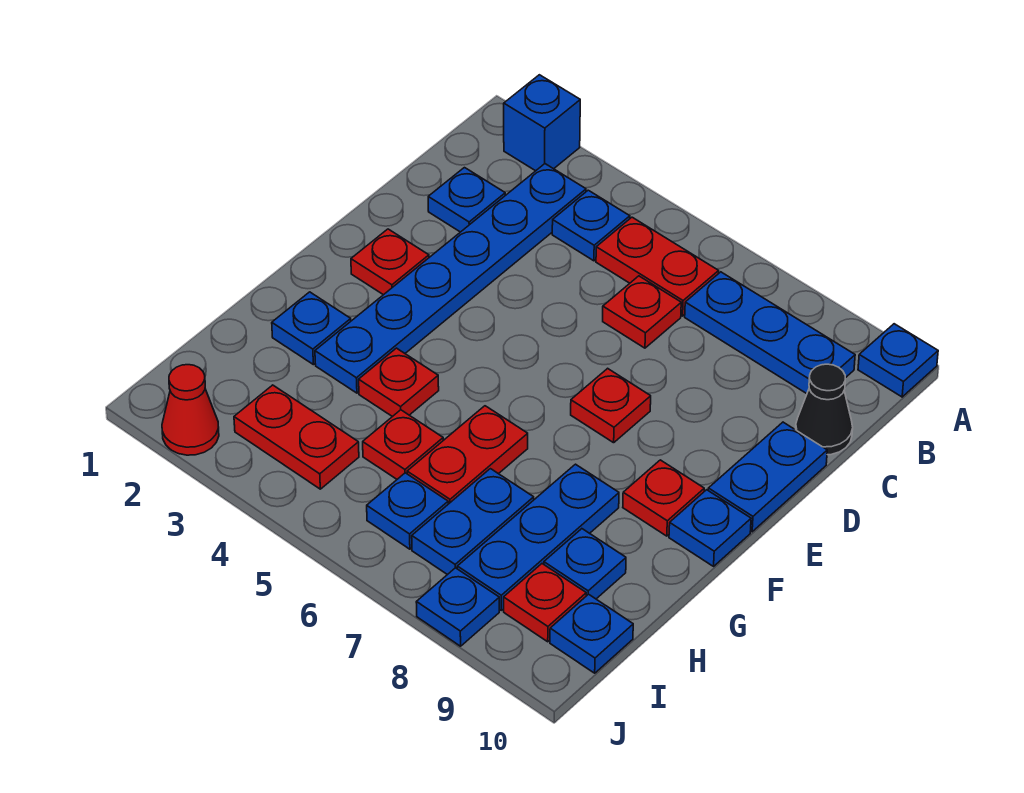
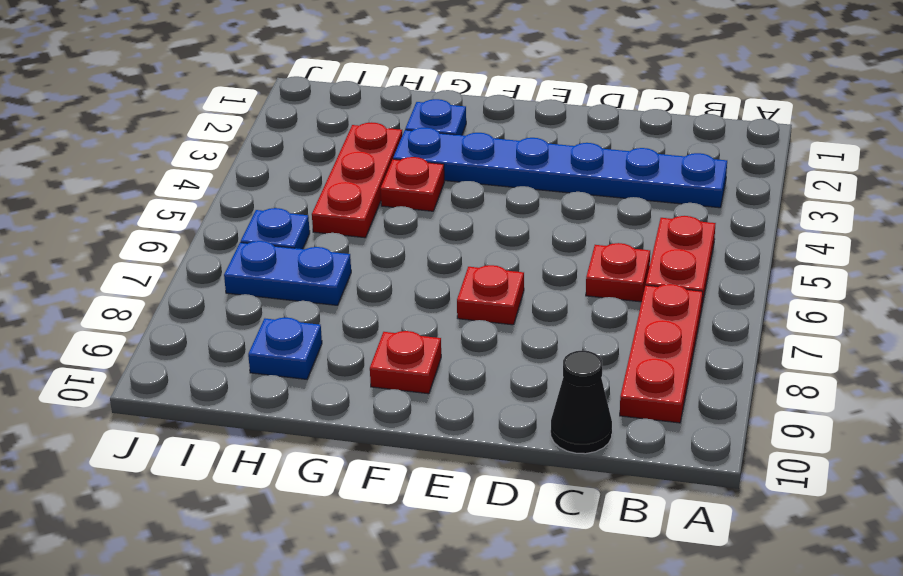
red plate B7:B9 level 1 -> blue plate B7:B9 level 1
red plate H3:H5 level 1 -> red plate H5 level 1
none -> blue brick A2 level 1
none -> blue plate A10 level 1
none -> blue plate B4 level 1

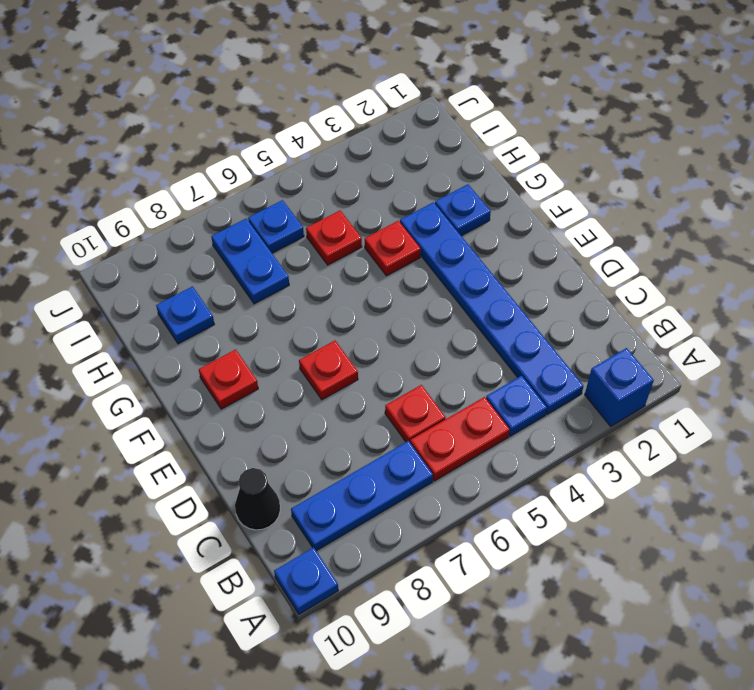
none -> blue plate C2 level 1
none -> blue plate D10:E10 level 1
none -> red plate E2 level 1

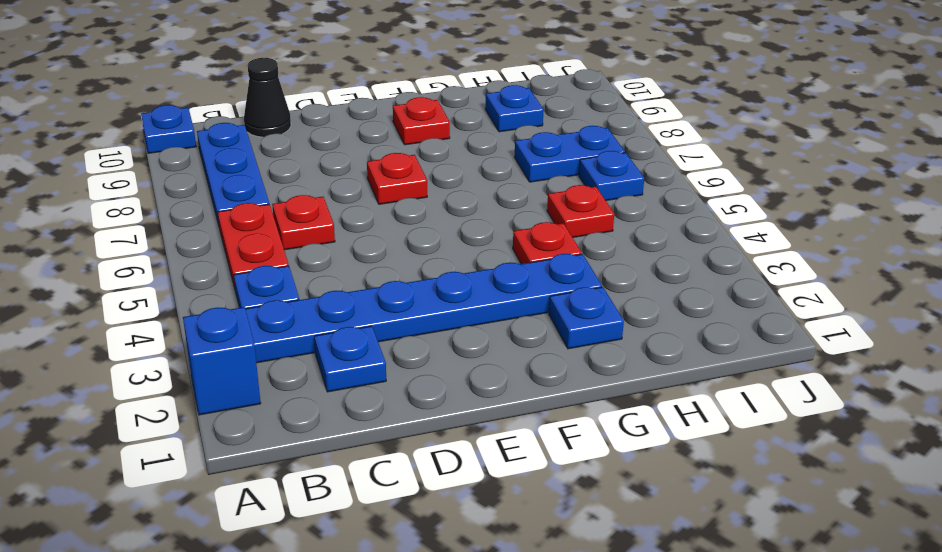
none -> blue plate D10:E10 level 1
none -> red plate E2 level 1
none -> blue plate F10 level 1

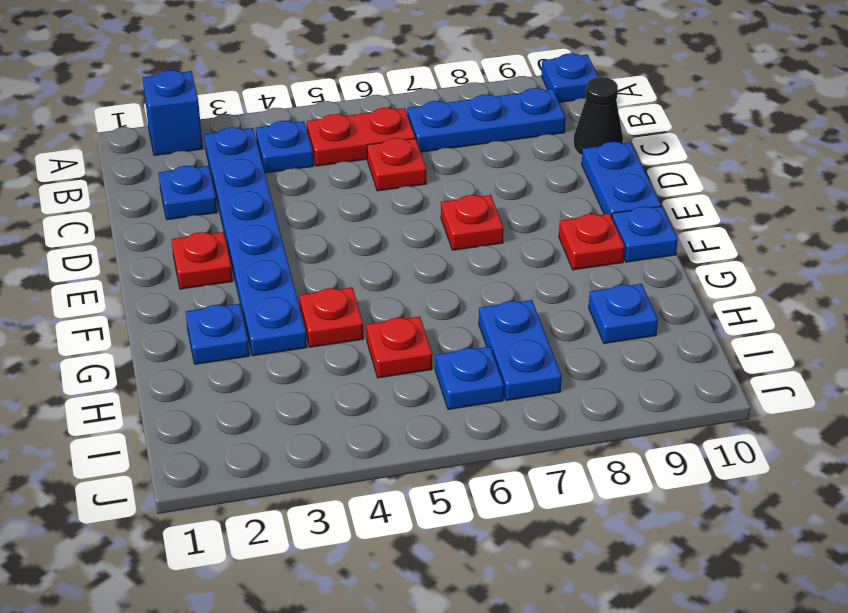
none -> red plate G6:H6 level 1
none -> blue plate G8:I8 level 1
none -> red plate I3:I4 level 1

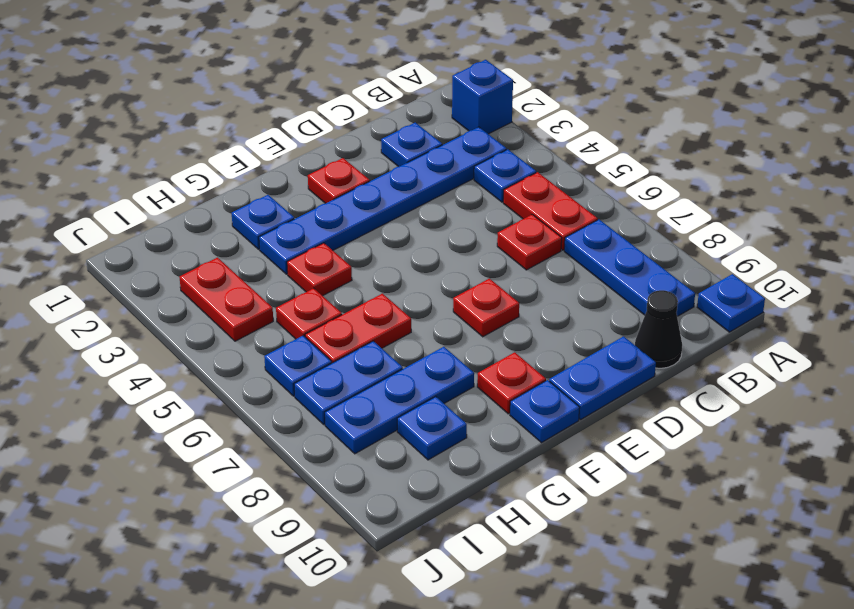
none -> red plate I9 level 1
none -> blue plate I10 level 1
none -> red cone J2 level 1

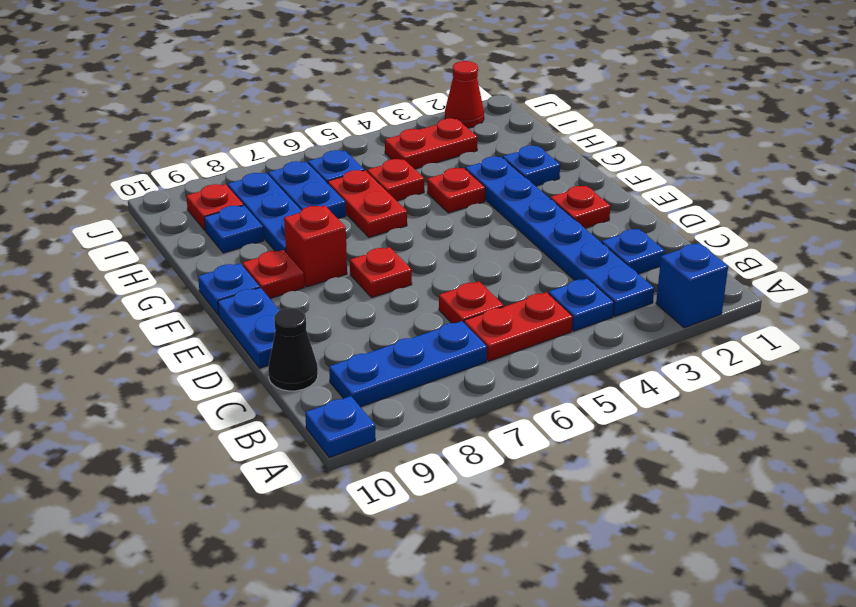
red brick F8 level 1 -> none
none -> blue plate I10 level 1
none -> blue plate J8 level 1

